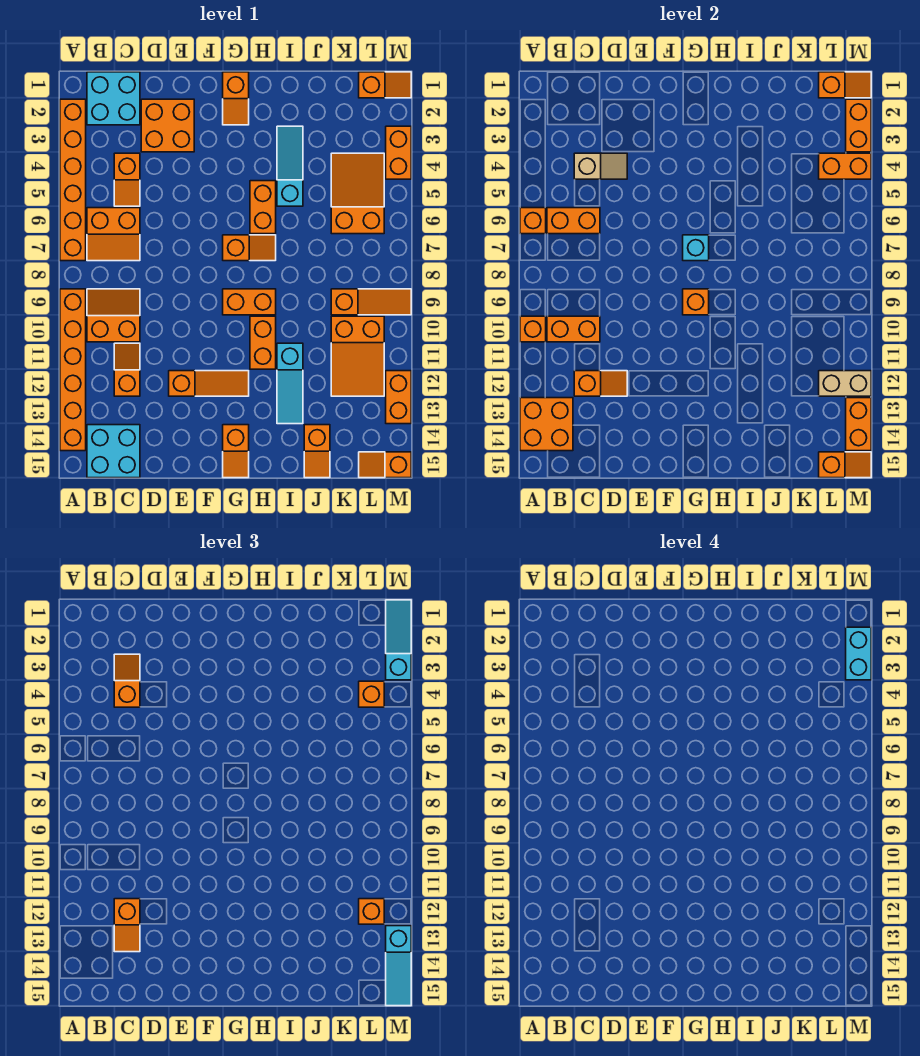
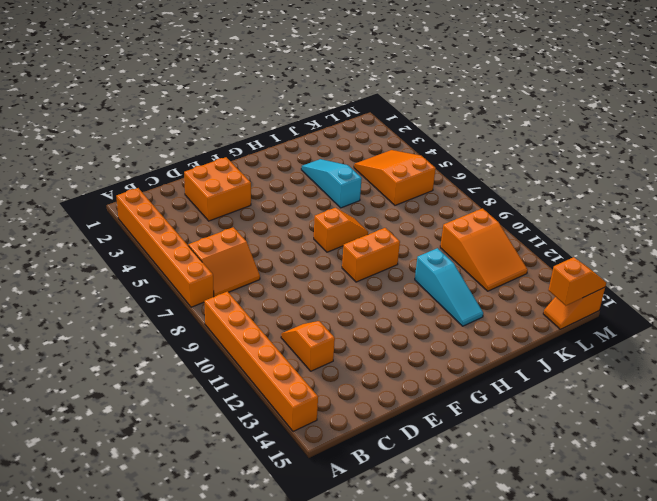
none -> cyan brick B1:C2 level 1
none -> orange slope B9:C10 level 1 top 10
none -> cyan brick B14:C15 level 1
none -> orange slope C4:C5 level 1 top 4

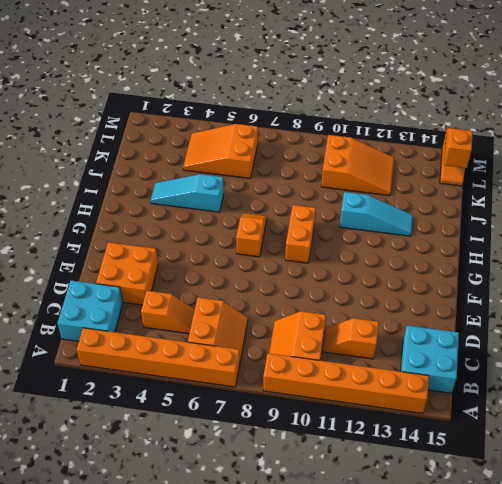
none -> orange slope E12:G12 level 1 top E
none -> orange slope G1:G2 level 1 top 1
none -> orange slope G14:G15 level 1 top 14
none -> orange brick H5:H6 level 1

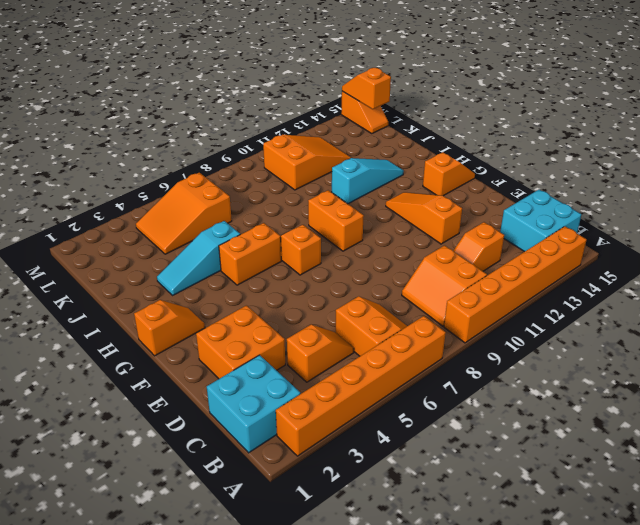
none -> orange brick H10:H11 level 1
none -> orange slope J14:J15 level 1 top 14
none -> orange slope K9:M9 level 1 top K
none -> orange slope L1:M1 level 1 top L

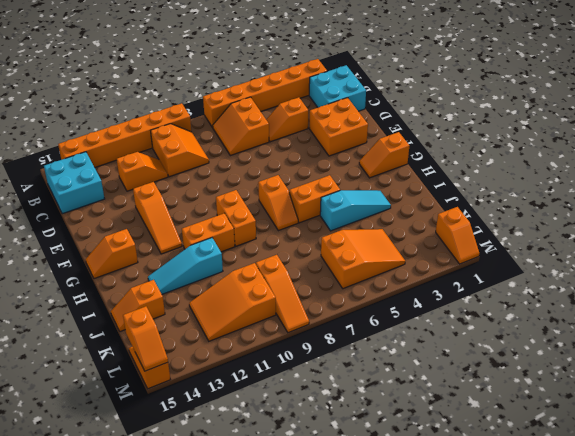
none -> orange brick M3:M4 level 1
none -> orange brick M12:M13 level 1
none -> orange brick A6 level 2
none -> orange brick A10 level 2

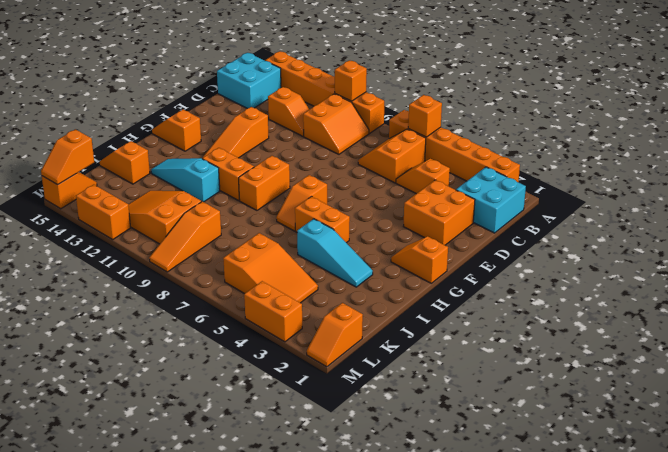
none -> orange brick A13:B14 level 2
none -> orange brick B6:C6 level 2
none -> orange brick B10:C10 level 2
none -> tan slope C4:D4 level 2 top C

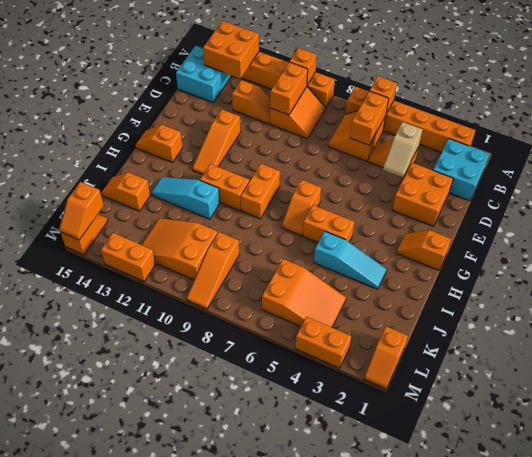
none -> orange slope C12:D12 level 2 top C
none -> cyan brick G7 level 2
none -> orange brick G9 level 2
none -> orange slope L1:M1 level 2 top L

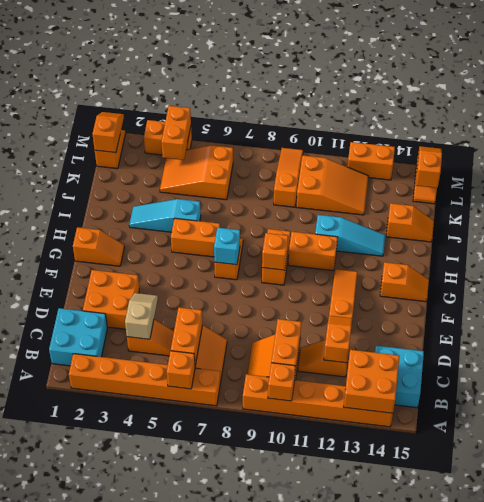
none -> tan brick L12:M12 level 2
none -> orange brick M2:M3 level 2
none -> orange brick M13:M14 level 2
none -> orange slope C3:C4 level 3 top 4

